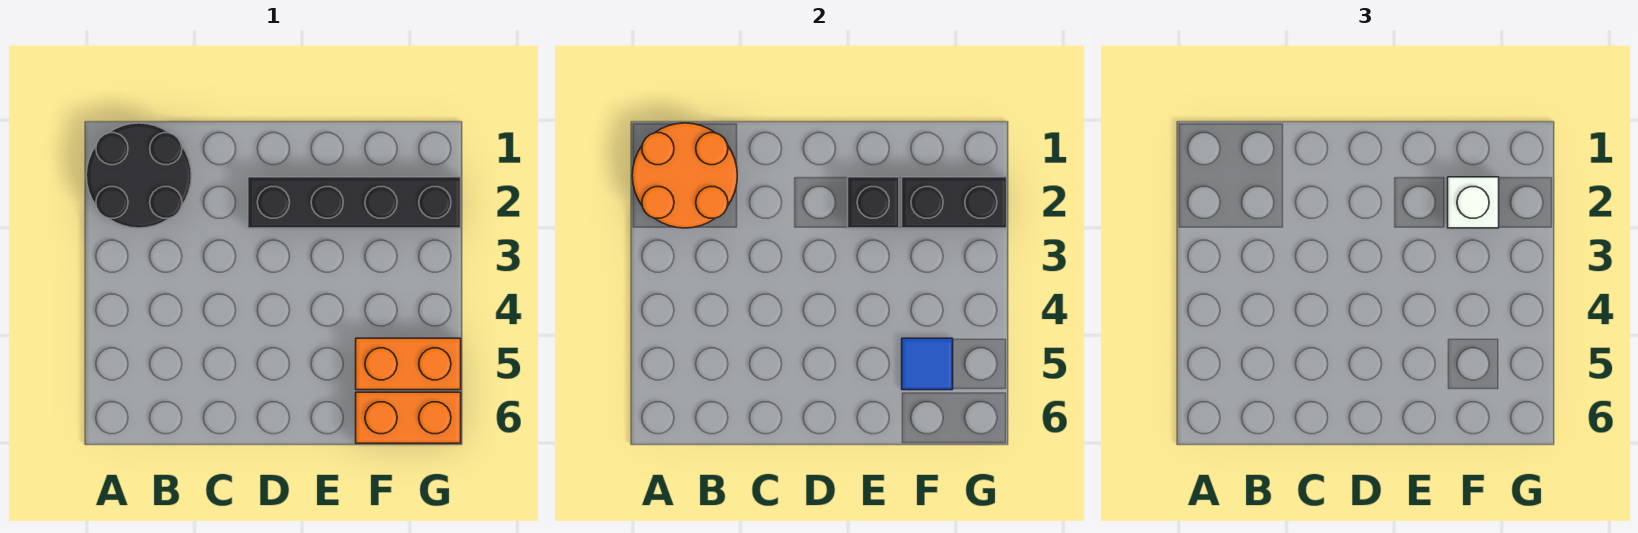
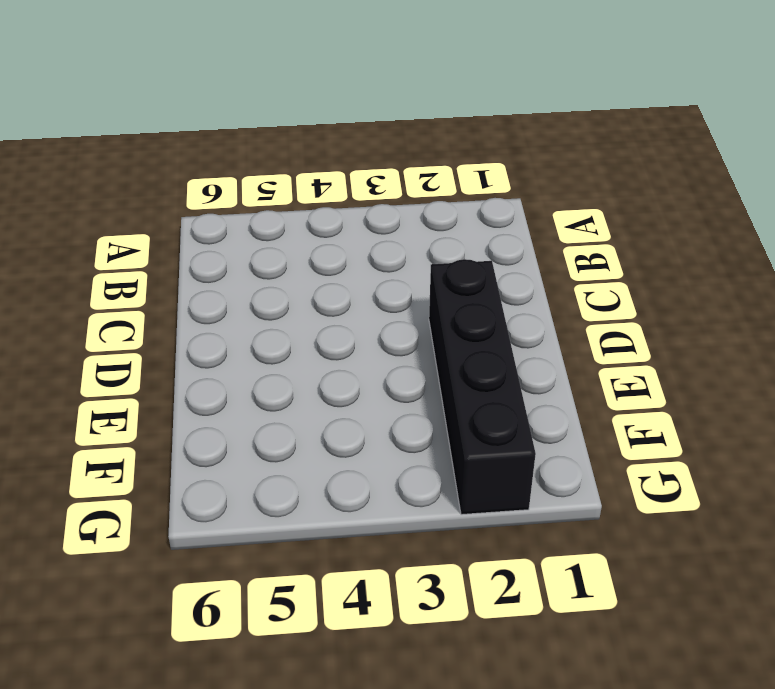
none -> black round brick A1:B2 level 1
none -> orange brick F5:G5 level 1

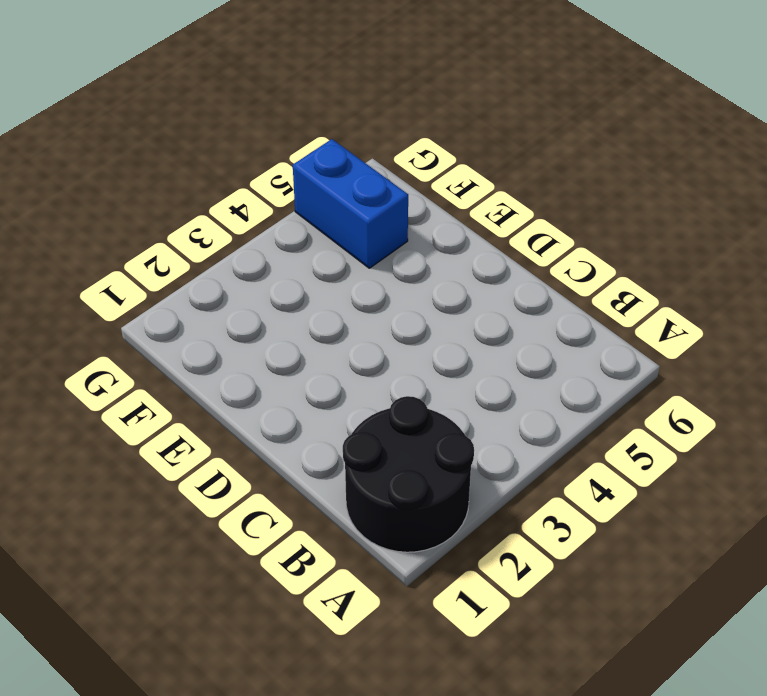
blue brick F5:G5 level 1 -> orange brick F5:G5 level 1
none -> black brick D2:G2 level 1
none -> orange brick F6:G6 level 1

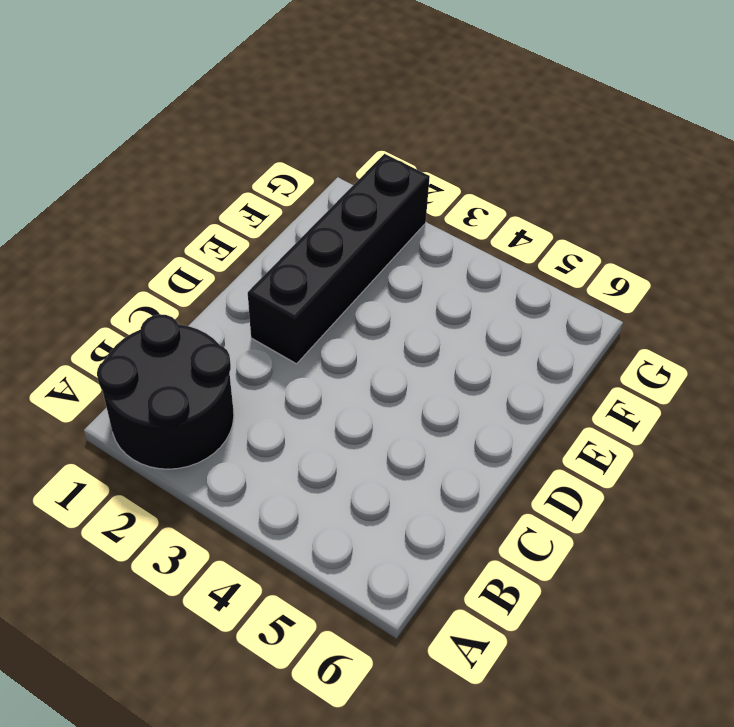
none -> orange brick F5:G5 level 1
none -> orange brick F6:G6 level 1

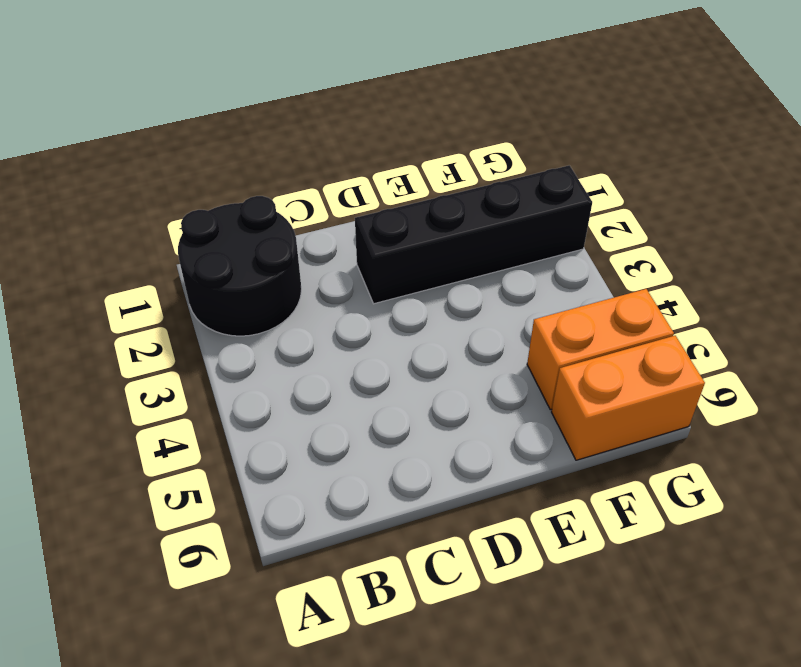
none -> orange round brick A1:B2 level 2
none -> black brick E2 level 2

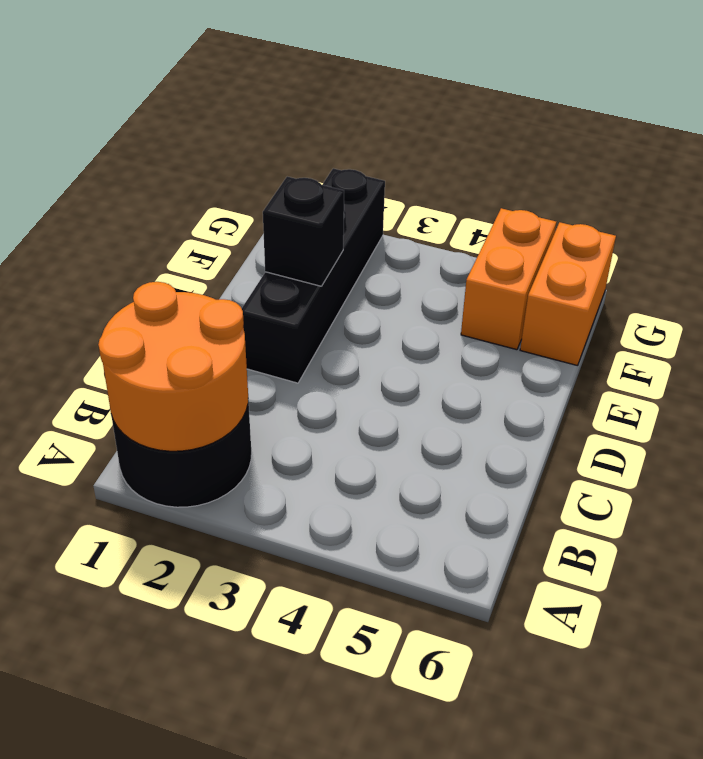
none -> black brick F2:G2 level 2
none -> blue tile F5 level 2

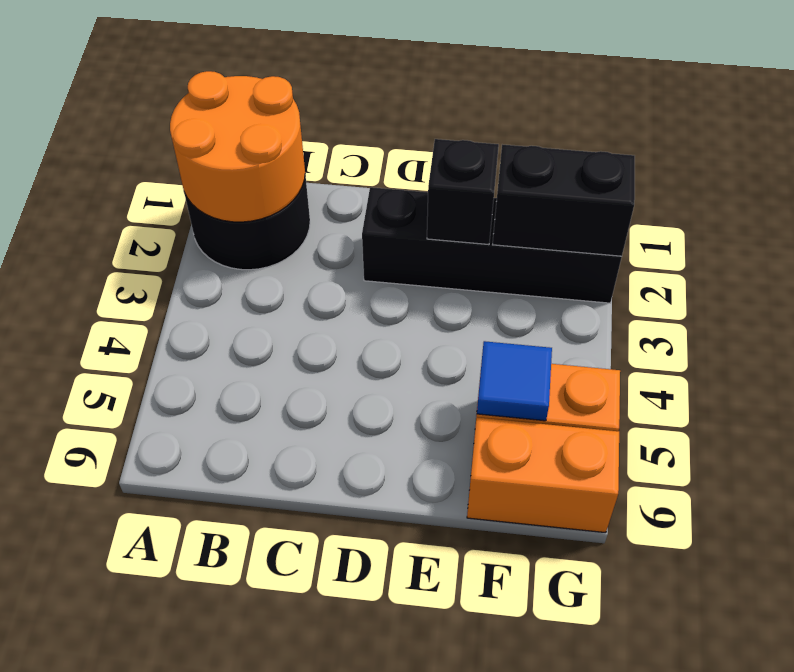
none -> white brick F2 level 3

